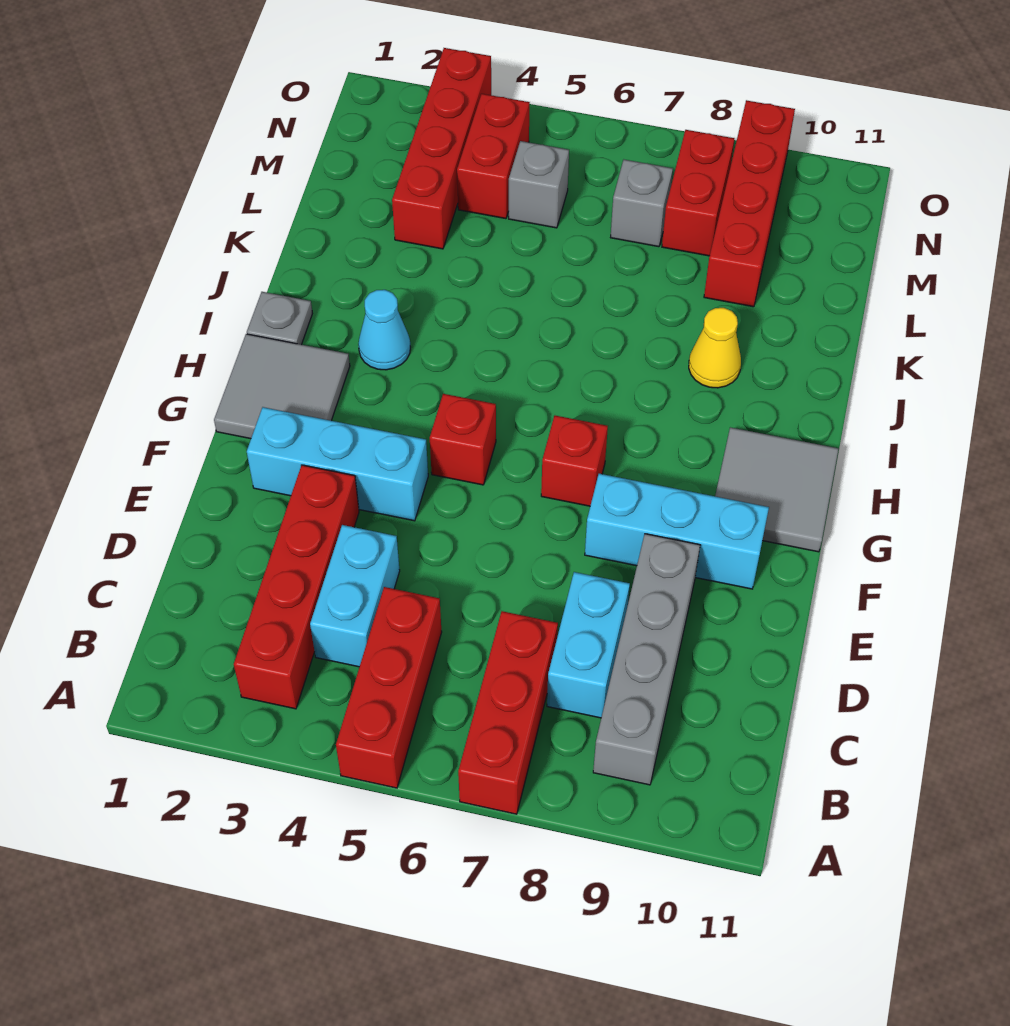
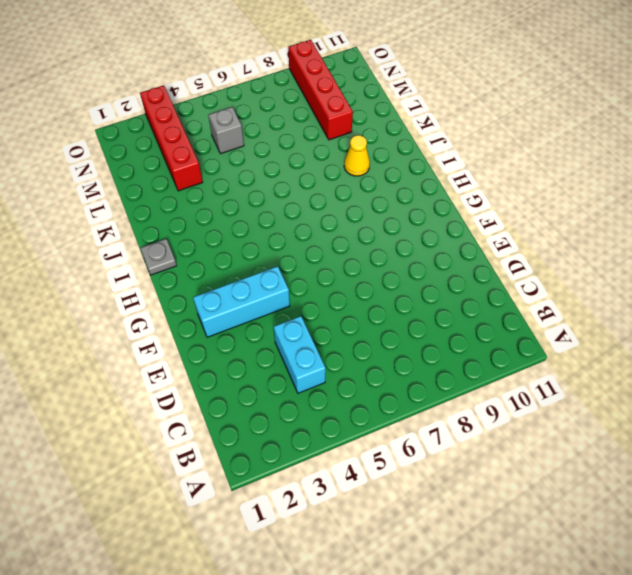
none -> red brick A5:C5 level 1
none -> red brick A7:C7 level 1
none -> red brick B3:E3 level 1

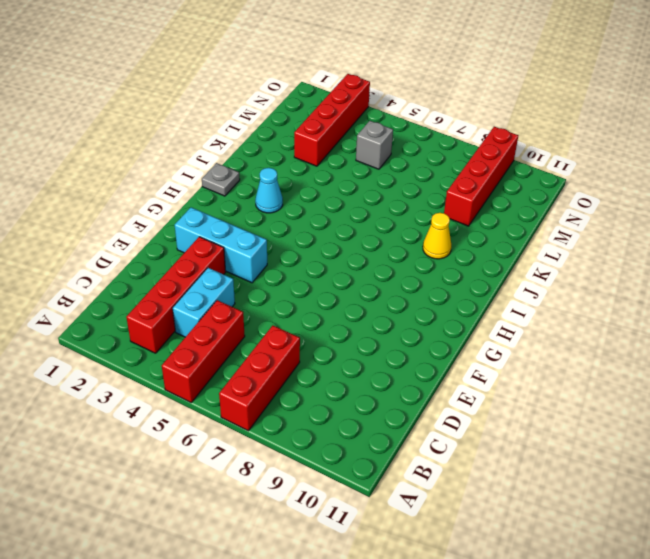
none -> grey brick B9:E9 level 1
none -> cyan brick C8:D8 level 1
none -> cyan brick F8:F10 level 1

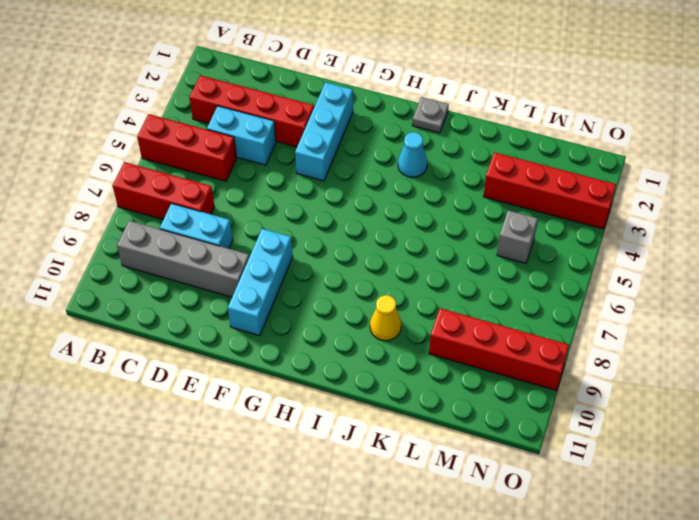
none -> grey tile G1:H2 level 1
none -> red brick G5 level 1
none -> red brick G7 level 1

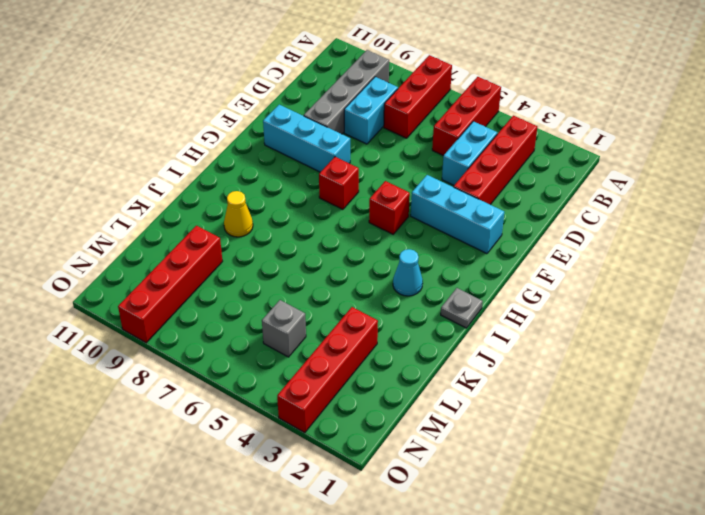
none -> grey tile G1:H2 level 1
none -> grey tile G10:H11 level 1
none -> red brick M4:N4 level 1

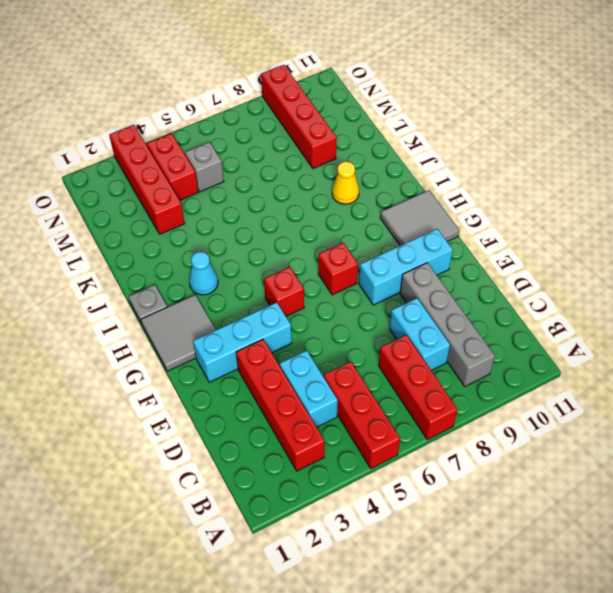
none -> grey brick M7 level 1
none -> red brick M8:N8 level 1

